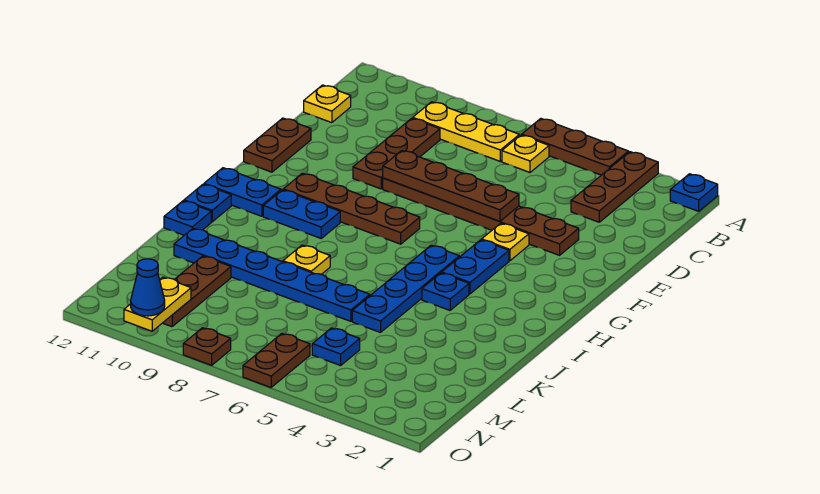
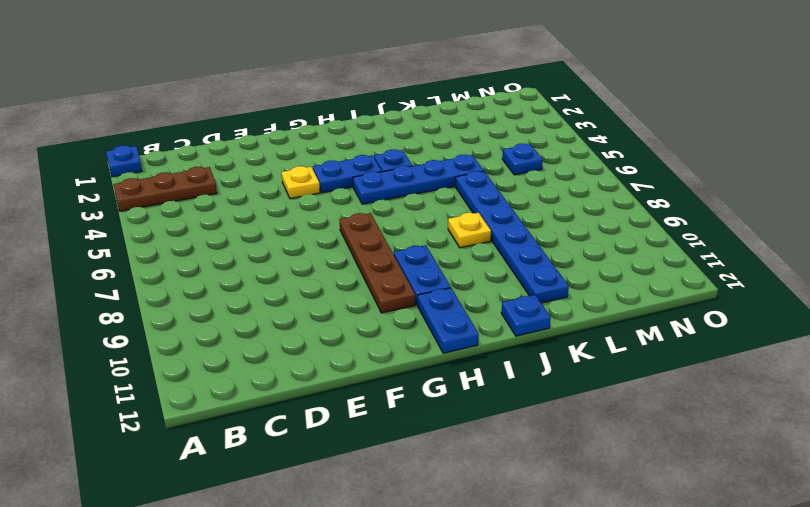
none -> brown plate A4:A6 level 1
none -> yellow plate B6 level 1
none -> yellow plate B7:B9 level 1

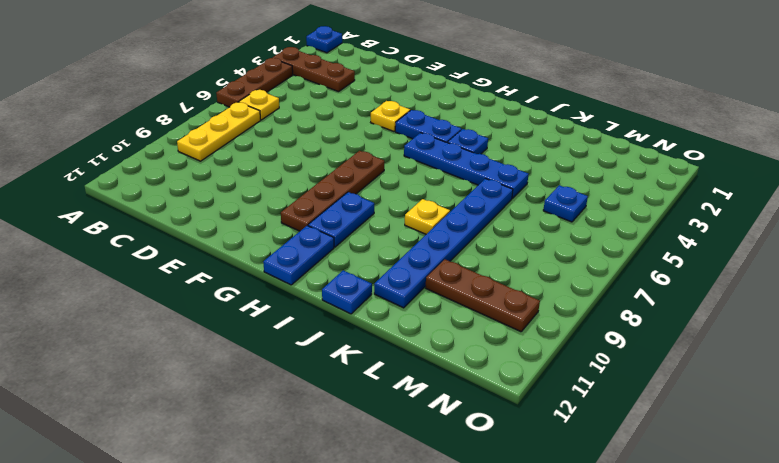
none -> brown plate C9:E9 level 1
none -> yellow plate C12 level 1
none -> brown plate E3:E8 level 1

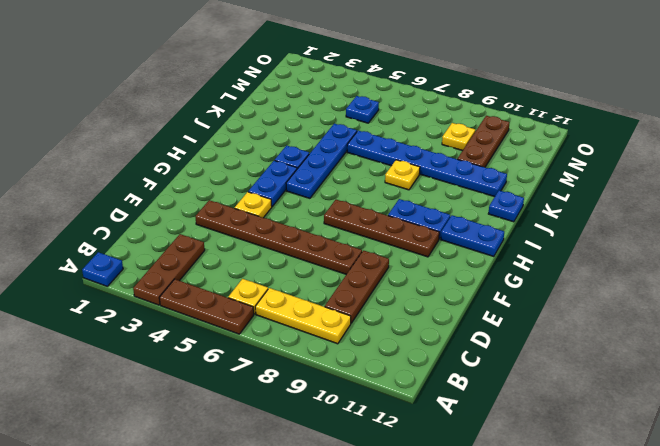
yellow plate M9 level 1 -> yellow plate C12 level 1
none -> brown plate E12:F12 level 1
none -> blue plate I12 level 1
none -> brown plate N6:O6 level 1

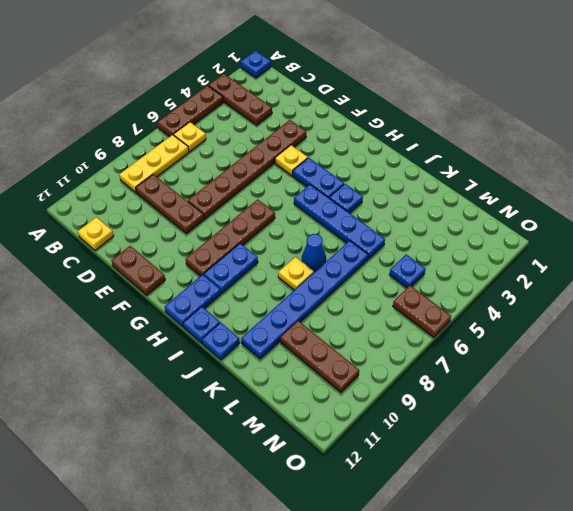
blue cone J7 level 1 -> blue cone O10 level 3
none -> brown plate O8 level 1
none -> brown plate E5:E8 level 2
none -> yellow plate N10:O10 level 2

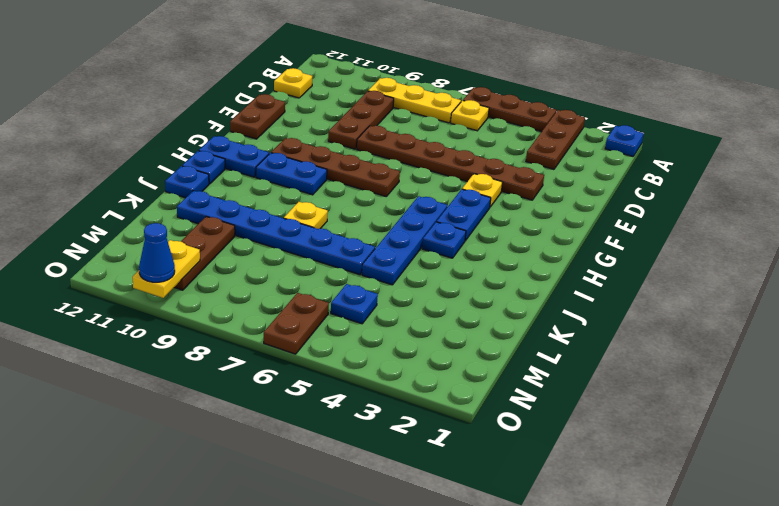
none -> brown plate O8 level 1
none -> brown plate E5:E8 level 2

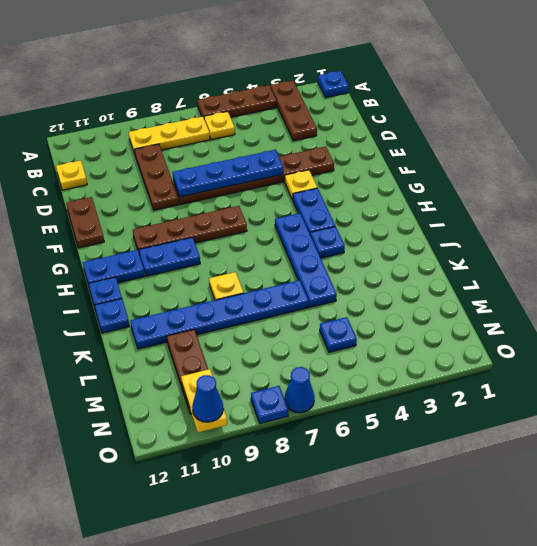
blue plate E5:E8 level 2 -> brown plate E5:E8 level 2
blue cone O7 level 1 -> none
blue plate O8 level 1 -> brown plate O8 level 1
none -> brown plate N6:O6 level 1

